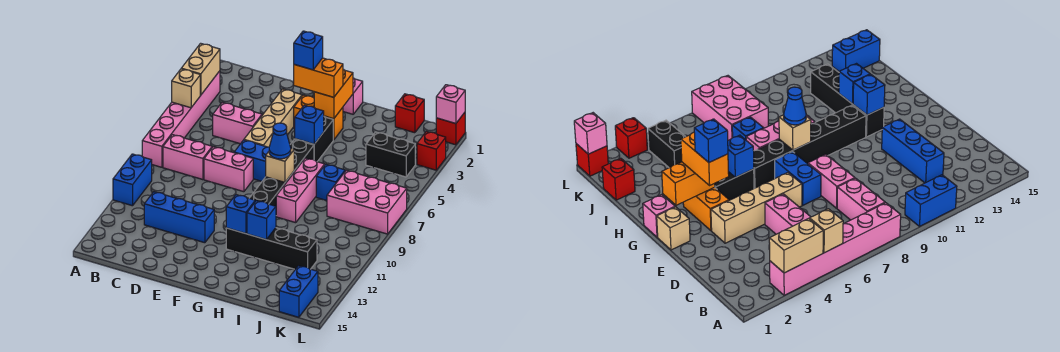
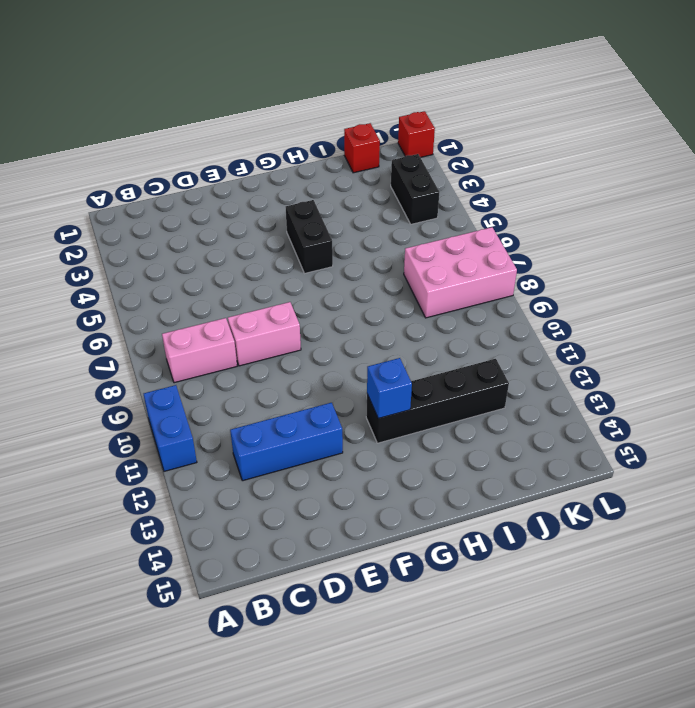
black brick K3:K4 level 1 -> black brick J4:K4 level 1
none -> pink brick A3:A8 level 1
none -> pink brick C5:D5 level 1
none -> tan brick E3:E6 level 1
none -> blue brick E7:F7 level 1

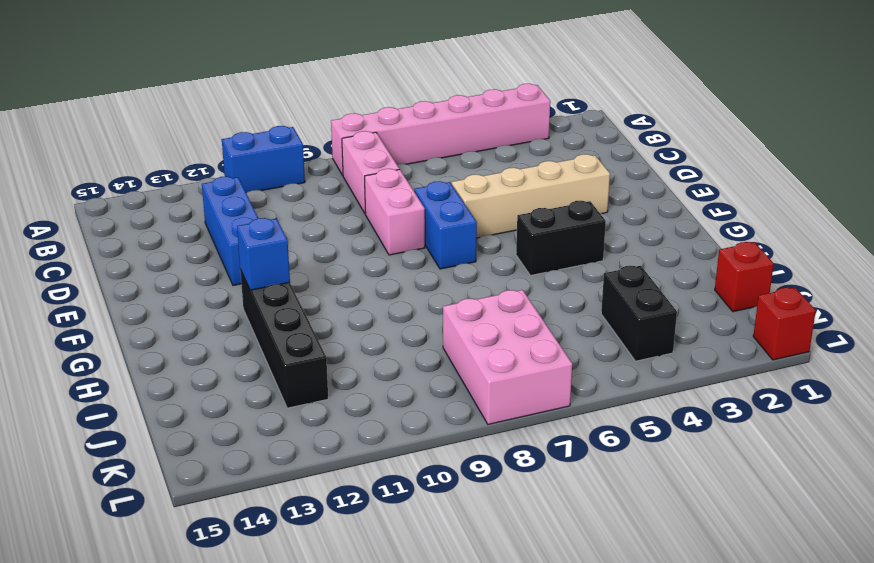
none -> pink brick C5:D5 level 1
none -> tan brick F1 level 1
none -> orange brick F3:G3 level 1
none -> pink brick G1 level 1

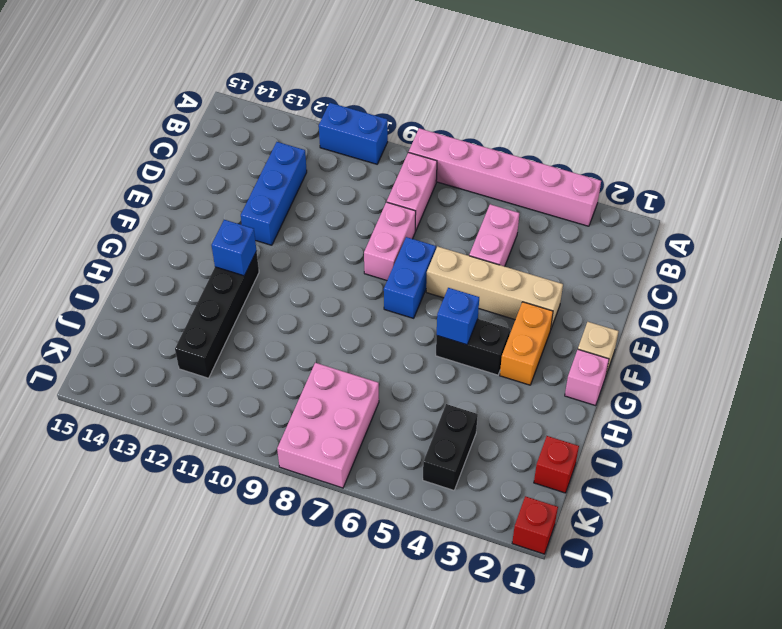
none -> black brick G6:G11 level 1
none -> pink brick H7:H9 level 1
none -> blue brick I7 level 1
none -> blue brick K14:K15 level 1

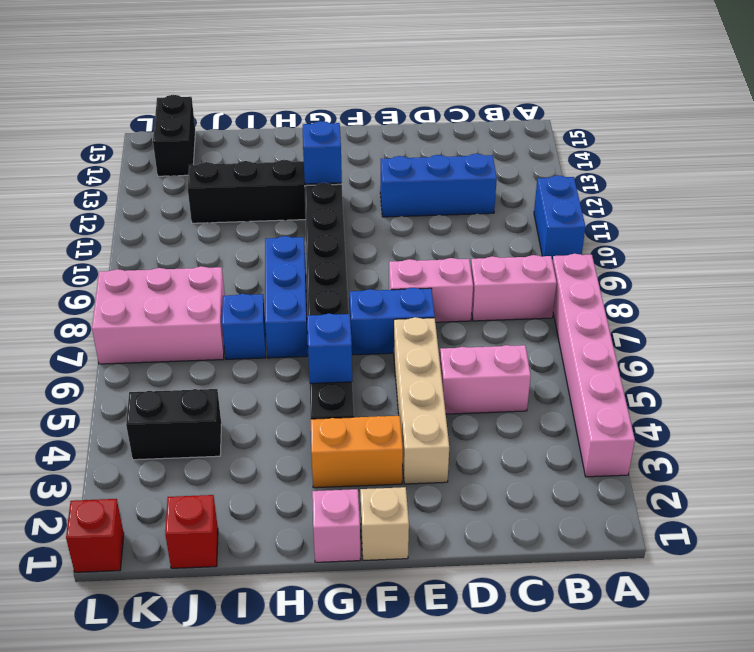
blue brick H7:H9 level 1 -> pink brick H7:H9 level 1
black brick K14:K15 level 1 -> blue brick K14:K15 level 1
none -> red brick L3 level 1
none -> tan brick A3:A4 level 2
none -> tan brick A5 level 2
none -> orange brick G2:G3 level 2

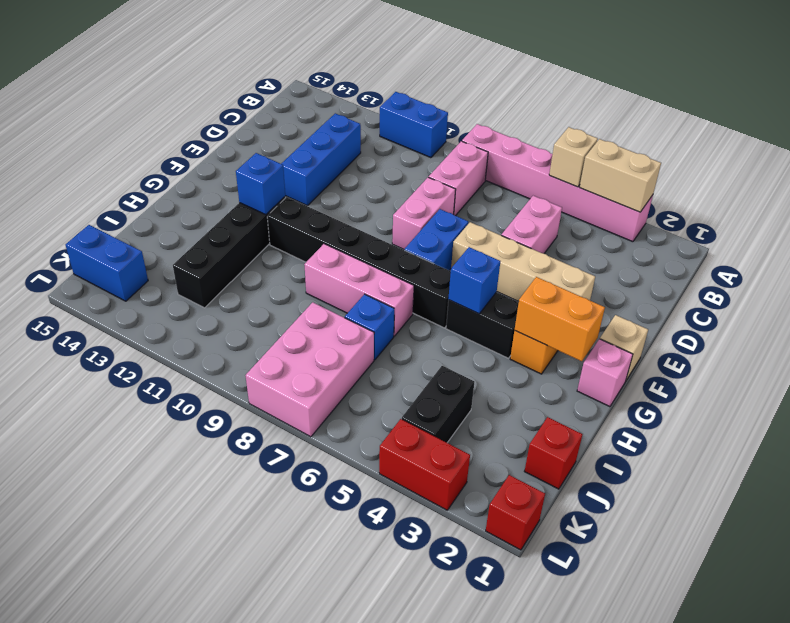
red brick L3:L4 level 1 -> red brick L3 level 1
none -> tan brick G8 level 2
none -> blue brick H12 level 2
none -> pink brick L1 level 2
none -> orange brick F3:G3 level 3

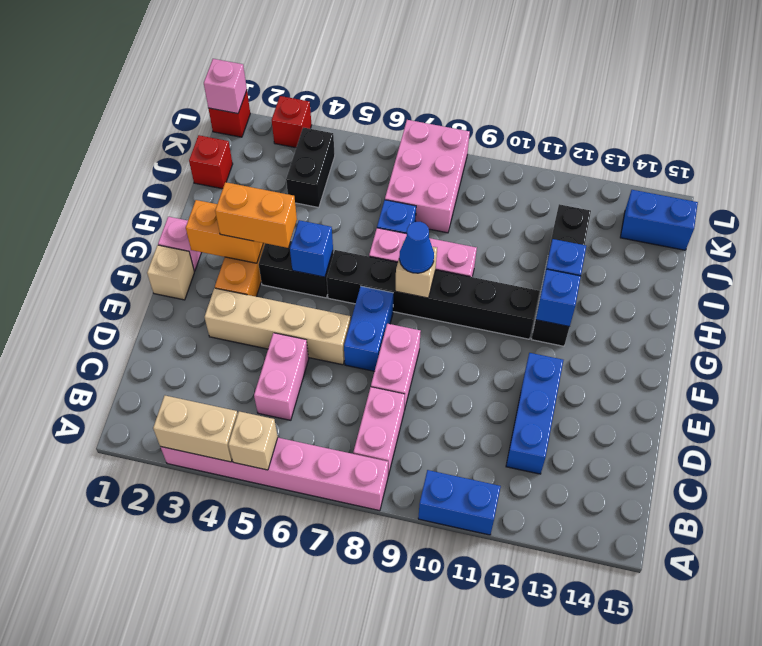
orange brick G3:G4 level 3 -> orange brick F3:G3 level 3
none -> blue brick F3 level 4

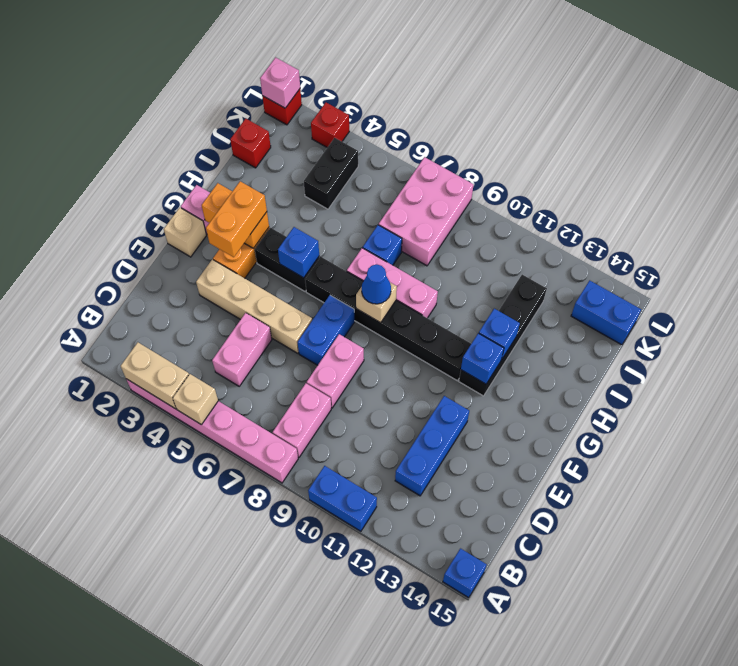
blue brick A15 level 1 -> blue brick F3 level 4

